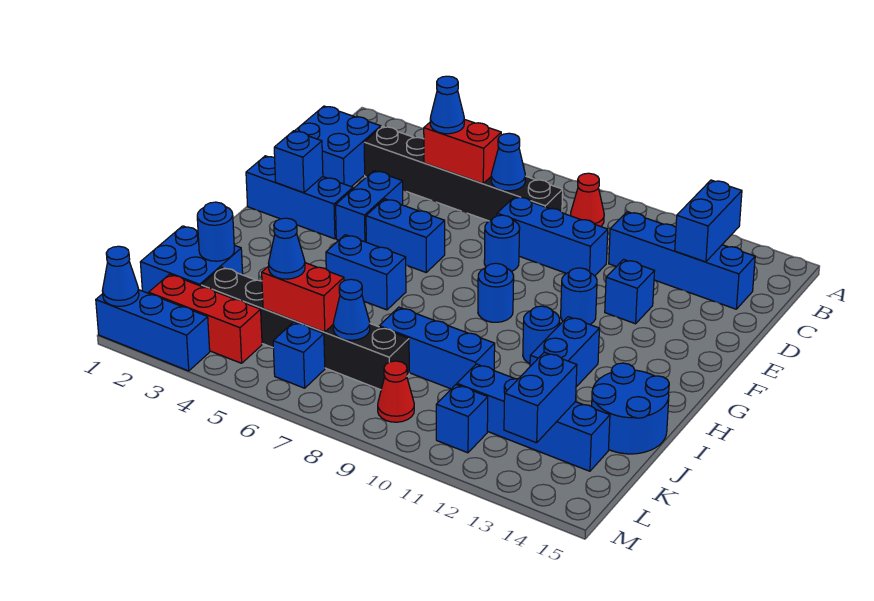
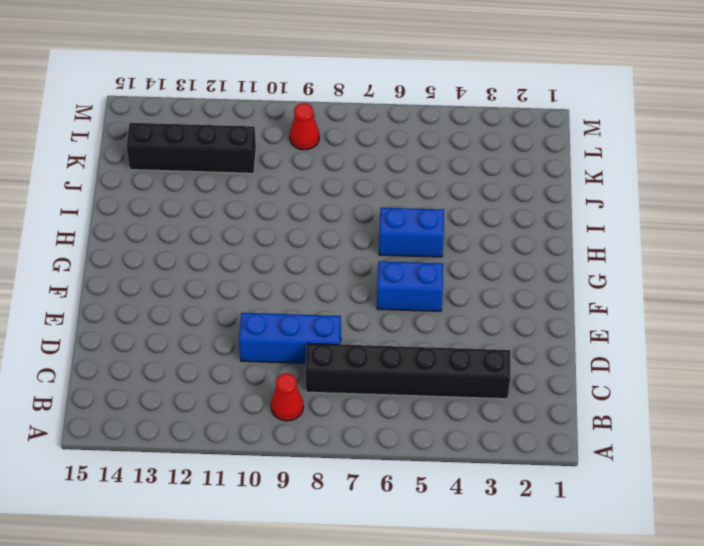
black brick K11:K14 level 1 -> blue brick K11:K14 level 1
none -> blue brick C1:D2 level 1
none -> blue brick C11:C14 level 1
none -> blue brick E4:F4 level 1
none -> blue round brick E8 level 1

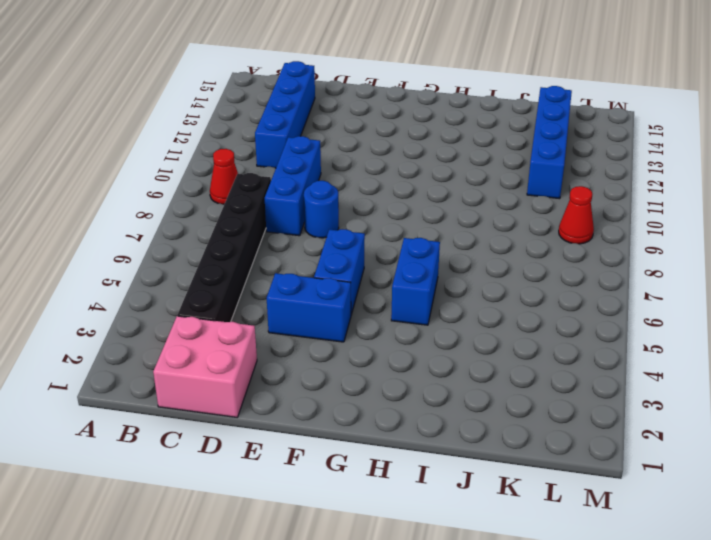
pink brick C1:D2 level 1 -> blue brick C1:D2 level 1
none -> blue brick E12 level 1
none -> blue brick F1:F3 level 1
none -> blue round brick F11 level 1
none -> blue round brick G9 level 1

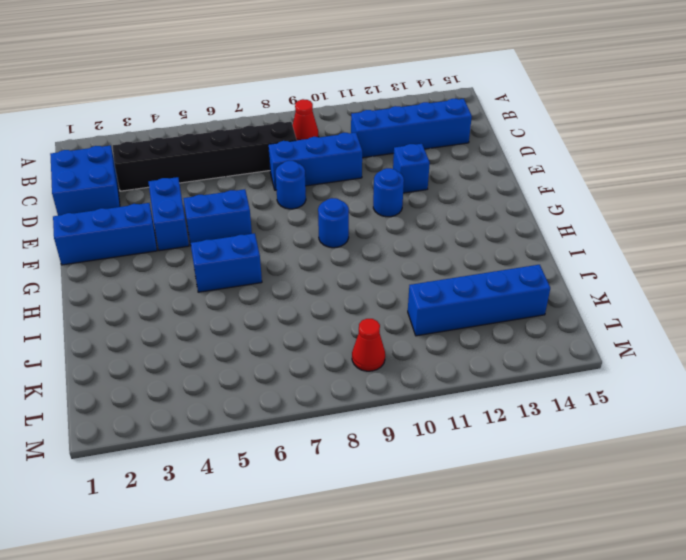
none -> blue round brick H11 level 1
none -> blue brick H12:I12 level 1
none -> blue round brick I14:J15 level 1
none -> blue brick J1:K2 level 1

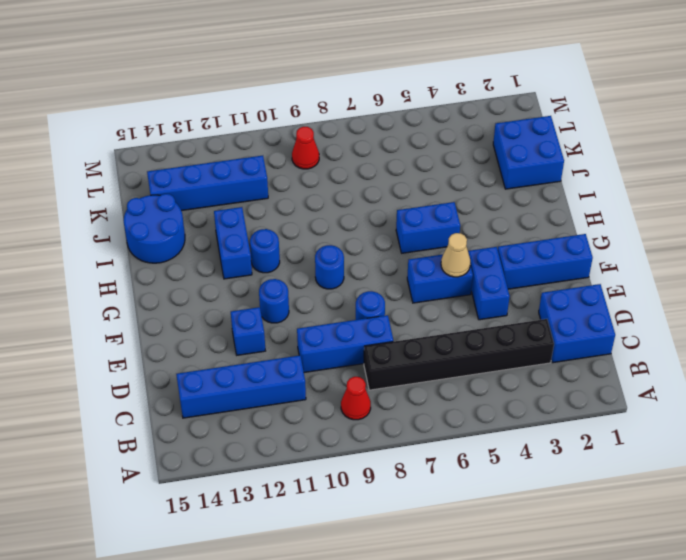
tan cone F5 level 2 -> none
none -> blue brick J8:J10 level 1
none -> black brick K3:K8 level 1
none -> red brick L2:L4 level 1
none -> blue brick L6 level 1

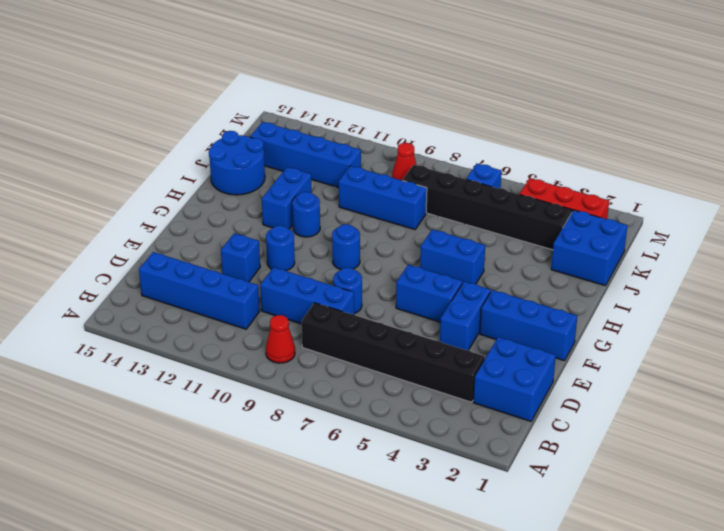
none -> blue brick L11 level 1
none -> blue brick M1:M3 level 1
none -> blue brick B13:C13 level 2
none -> red brick C5:C6 level 2

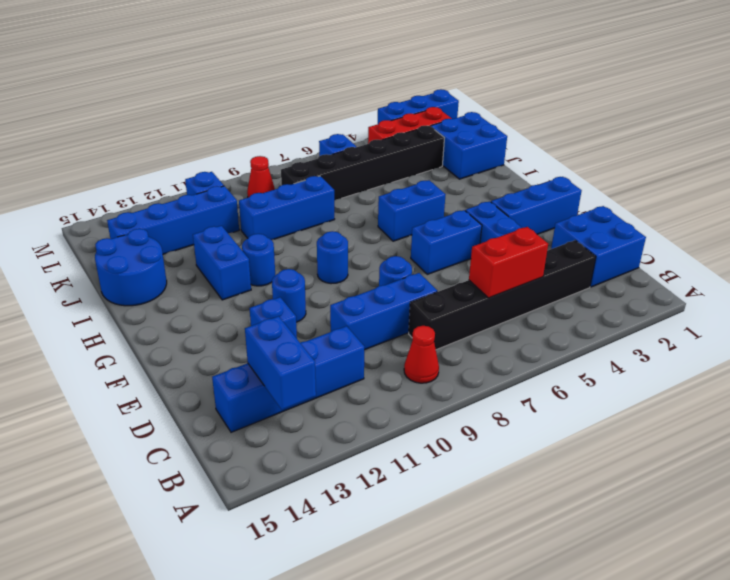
none -> blue cone C7 level 2
none -> blue brick F2 level 2
none -> blue round brick J2 level 2
none -> red brick K5:K6 level 2

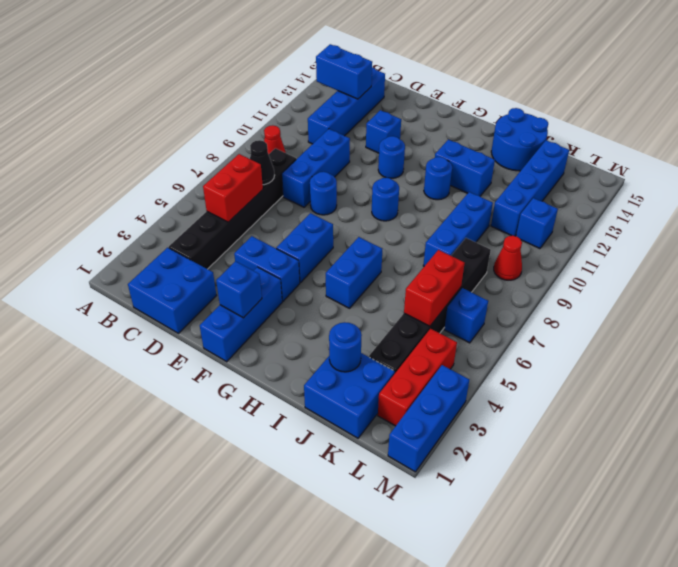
black cone C7 level 2 -> blue cone C7 level 2
none -> blue cone K7 level 2
none -> blue brick K13:L13 level 2
none -> blue cone M1 level 2
none -> blue cone C5 level 3

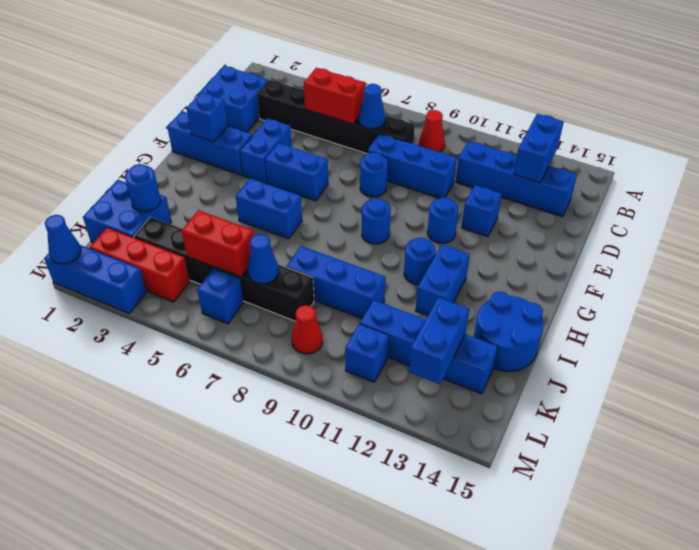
none -> blue cone C5 level 3
none -> blue cone K5 level 3

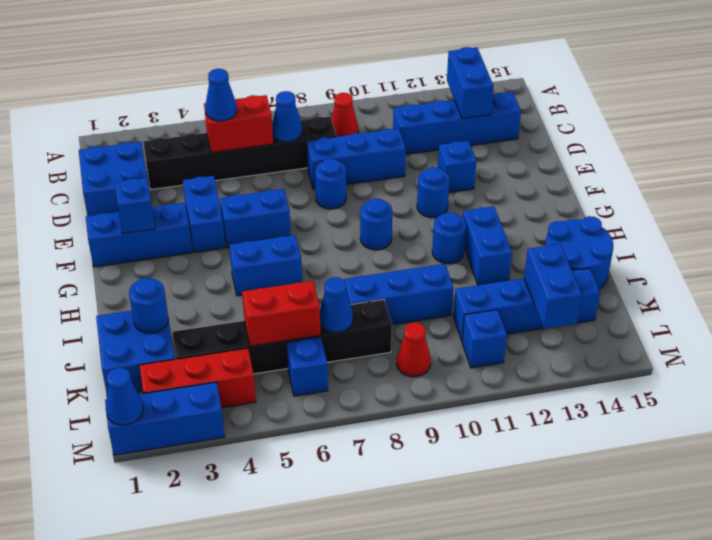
none -> blue cone K5 level 3

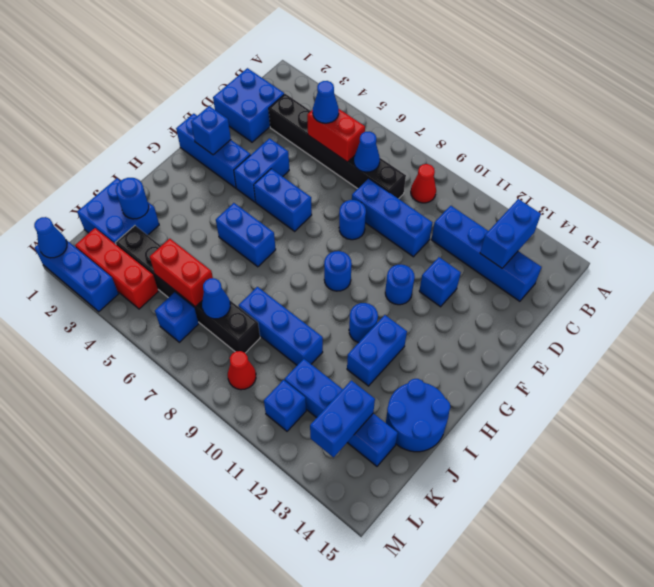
none -> blue cone K5 level 3

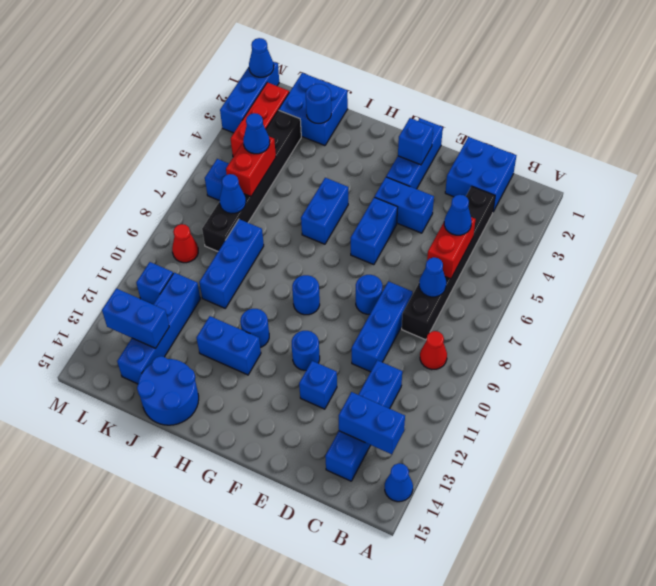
blue cone A14 level 1 -> none

